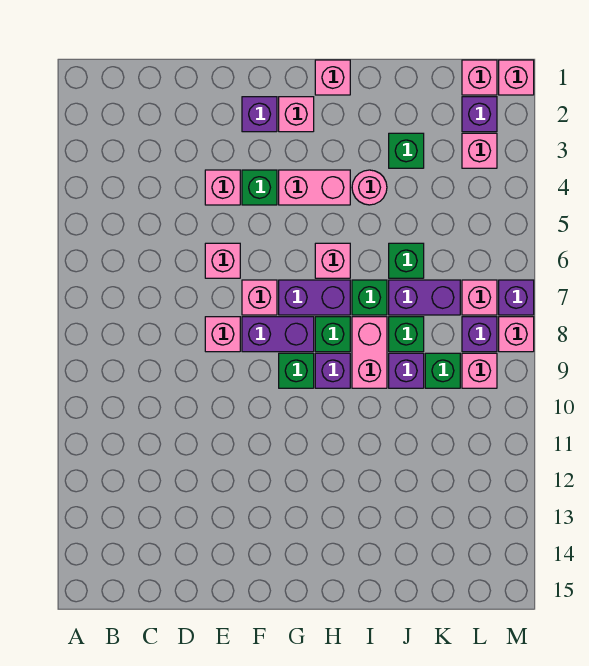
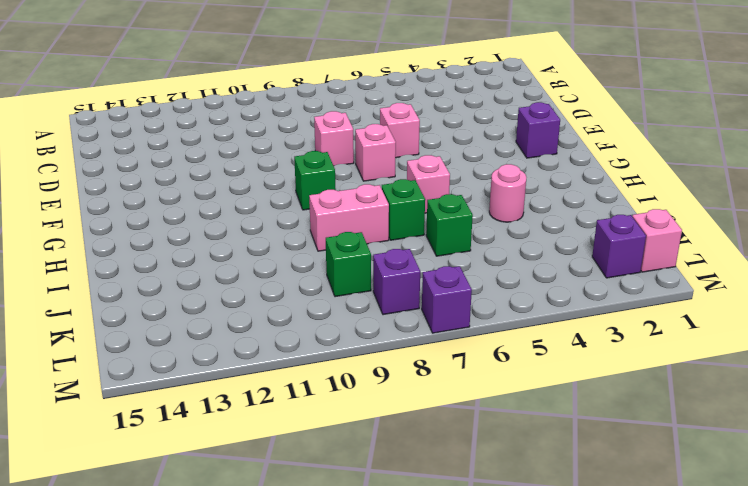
none -> pink brick E4 level 1
none -> green brick F4 level 1
none -> purple brick F8:G8 level 1
none -> pink brick G2 level 1

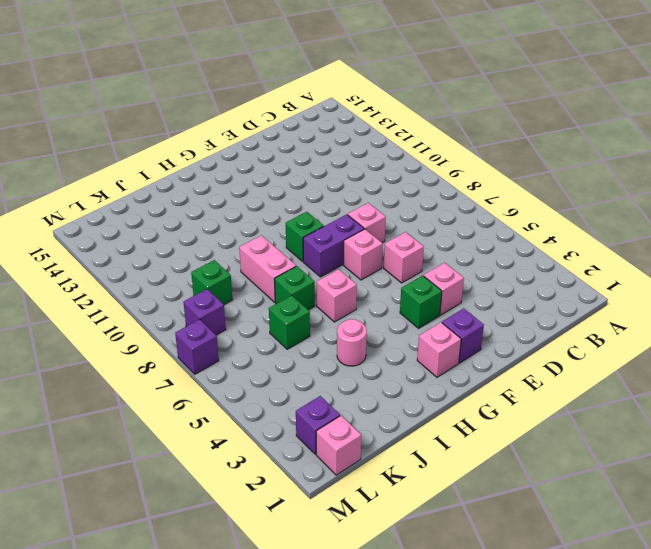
none -> pink brick G4:H4 level 1
none -> purple brick G7:H7 level 1
none -> pink brick H1 level 1
none -> green brick H8 level 1

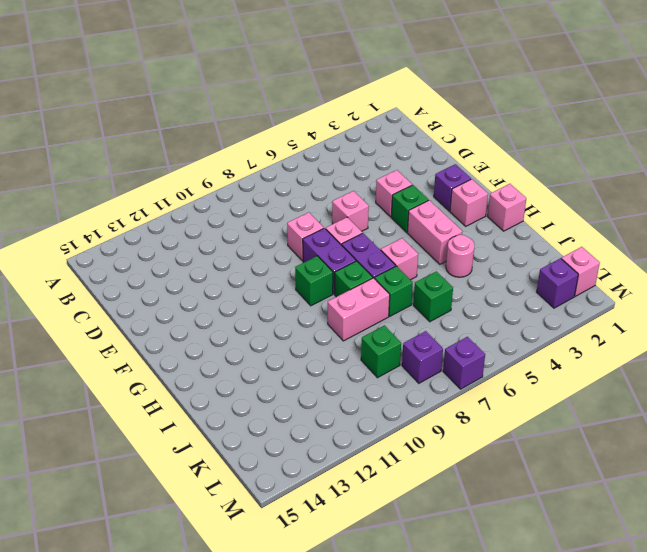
none -> purple brick H9 level 1
none -> green brick J3 level 1
none -> purple brick J7:K7 level 1
none -> green brick J8 level 1

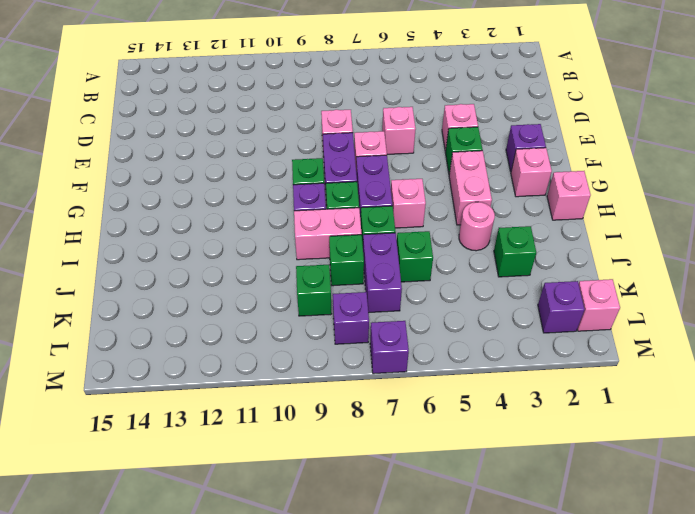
none -> purple brick J9 level 1
none -> pink brick L3 level 1
none -> pink brick L7 level 1
none -> pink brick L9 level 1

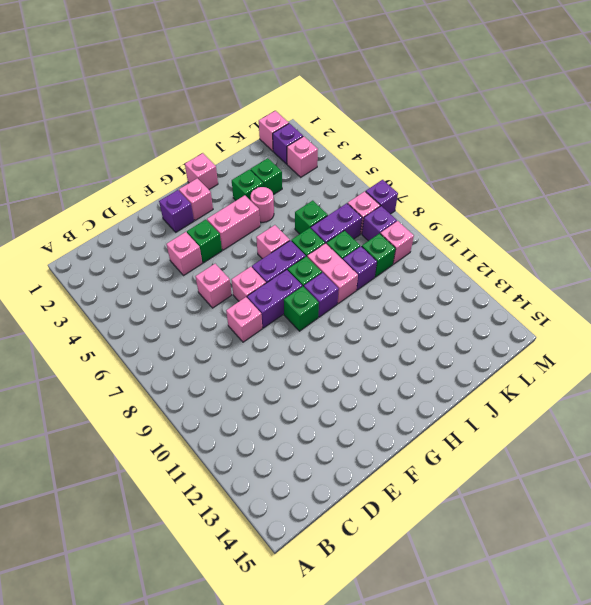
green brick I3 level 1 -> none
none -> pink brick M1 level 1
none -> pink brick M8 level 1

